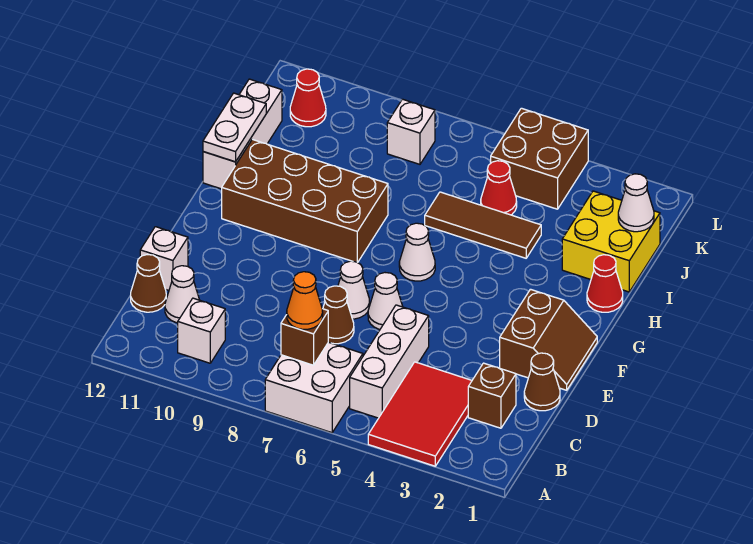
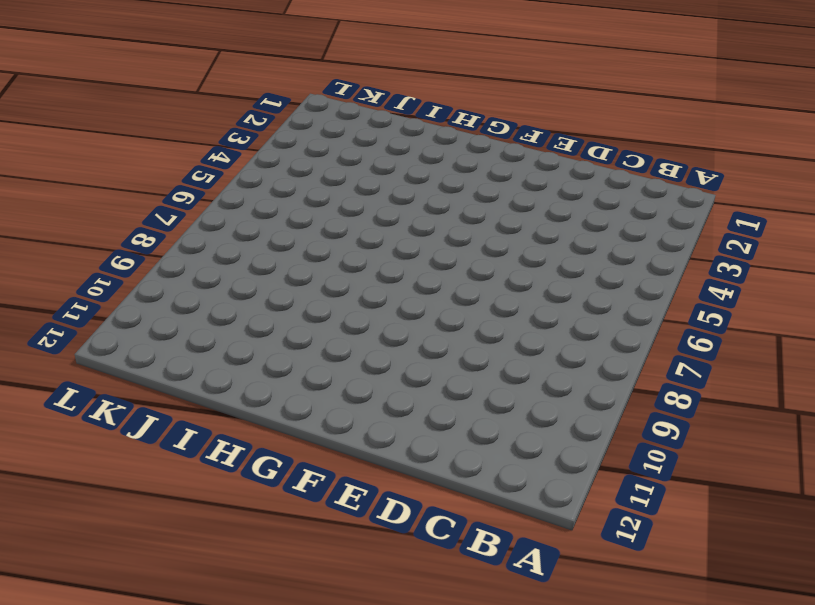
none -> red tile A3:C4 level 1
none -> white brick A6:B7 level 1
none -> white brick B5:D5 level 1

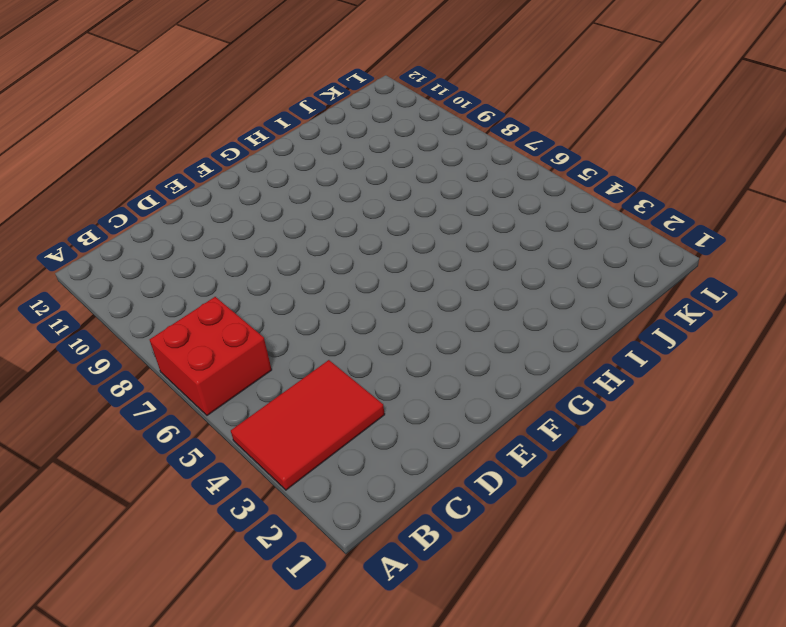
red brick A6:B7 level 1 -> white brick A6:B7 level 1
none -> white brick B5:D5 level 1
none -> white brick B10 level 1
none -> brown brick C2 level 1

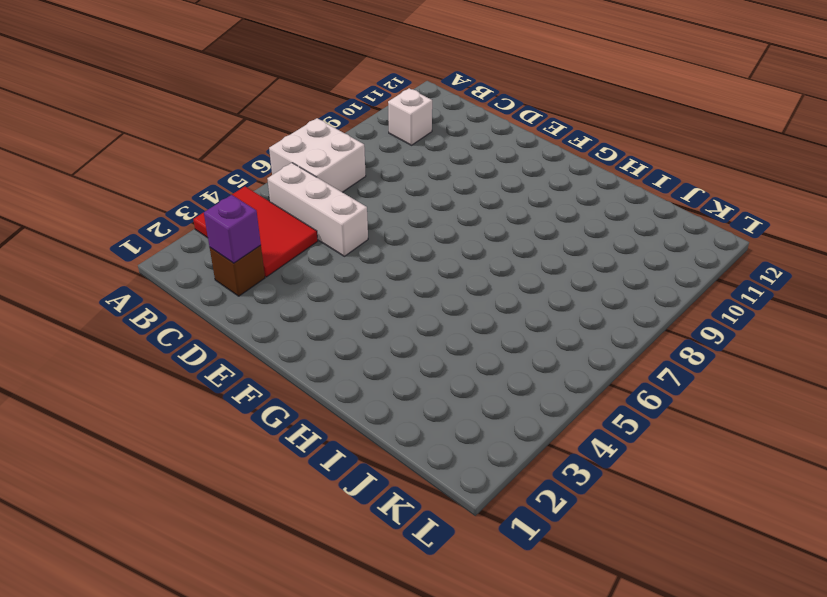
purple brick C2 level 2 -> none
none -> white cone C11 level 1
none -> brown cone C12 level 1
none -> brown cone D1 level 1

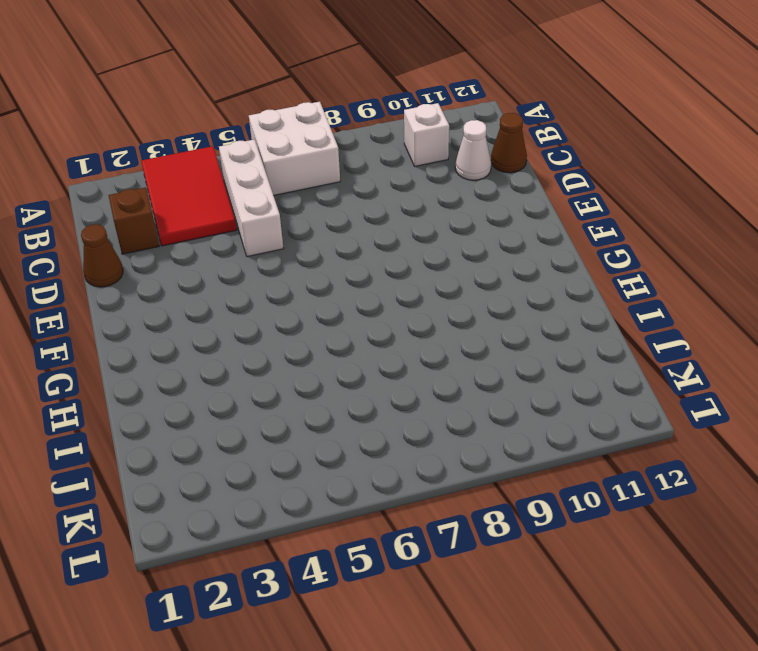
none -> brown cone D7 level 1
none -> white brick D12 level 1
none -> brown slope E1:F2 level 1 top 2

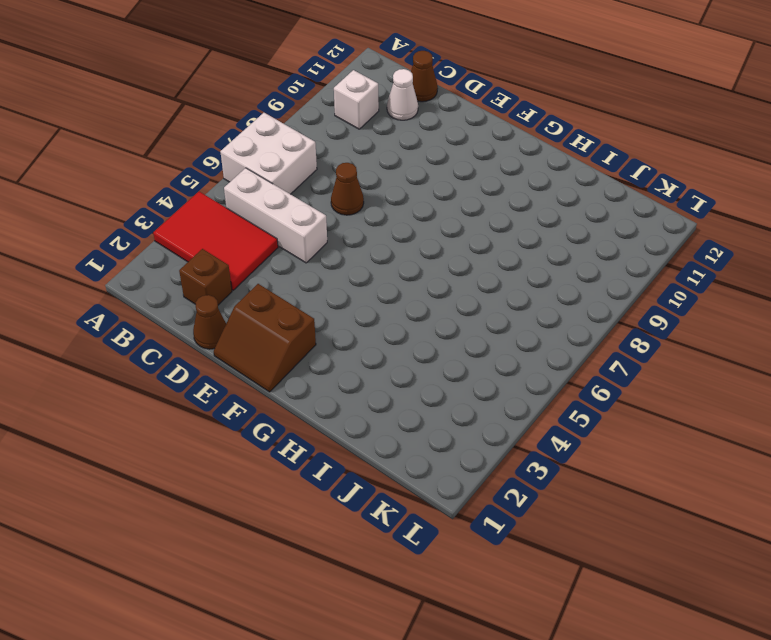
none -> white brick D12 level 1
none -> white cone E6 level 1
none -> white cone E7 level 1

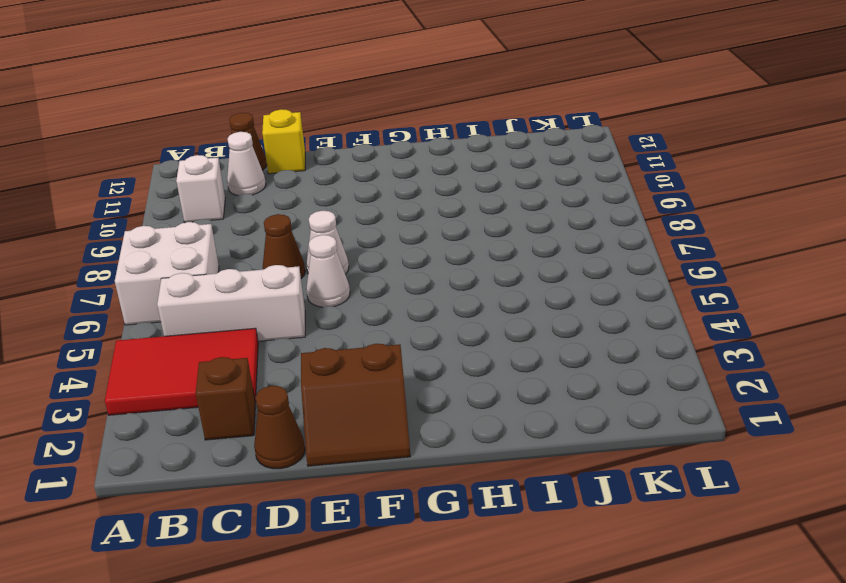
yellow brick D12 level 1 -> white brick D12 level 1
none -> white cone G6 level 1
none -> brown brick G8:H11 level 1
none -> red cone H1 level 1

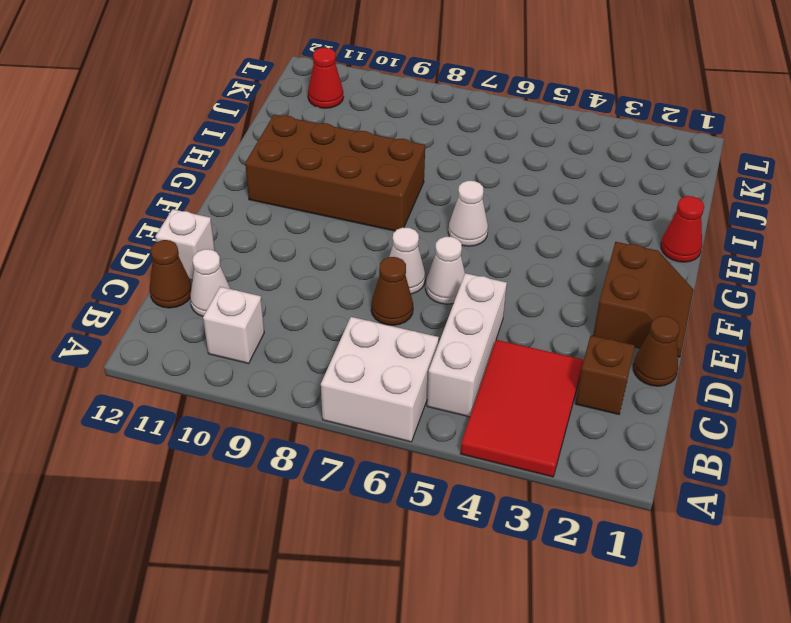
none -> white brick H12:J12 level 1
none -> yellow brick I1:J2 level 1
none -> brown tile I4:I6 level 1

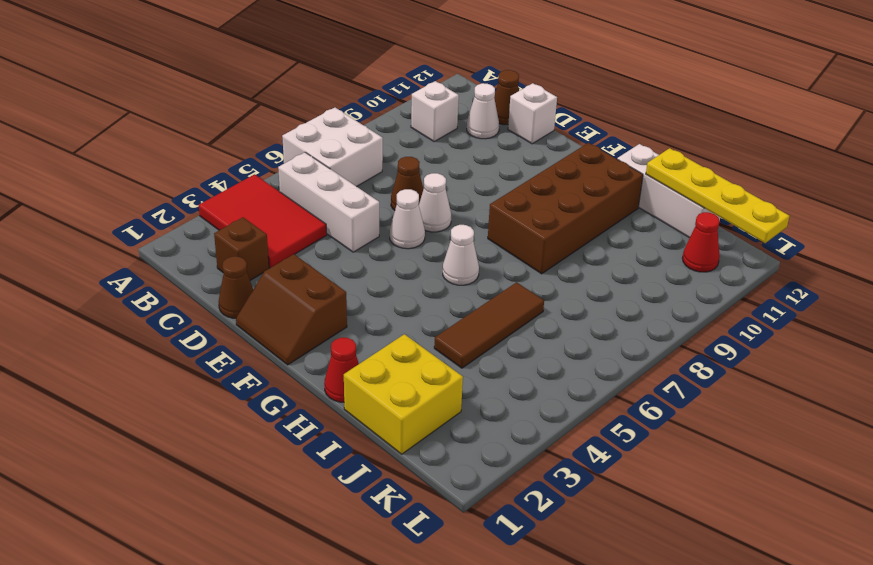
yellow plate I12:L12 level 2 -> white plate H12:I12 level 2
none -> red cone J5 level 1
none -> brown brick K4:L5 level 1
none -> white brick K8 level 1

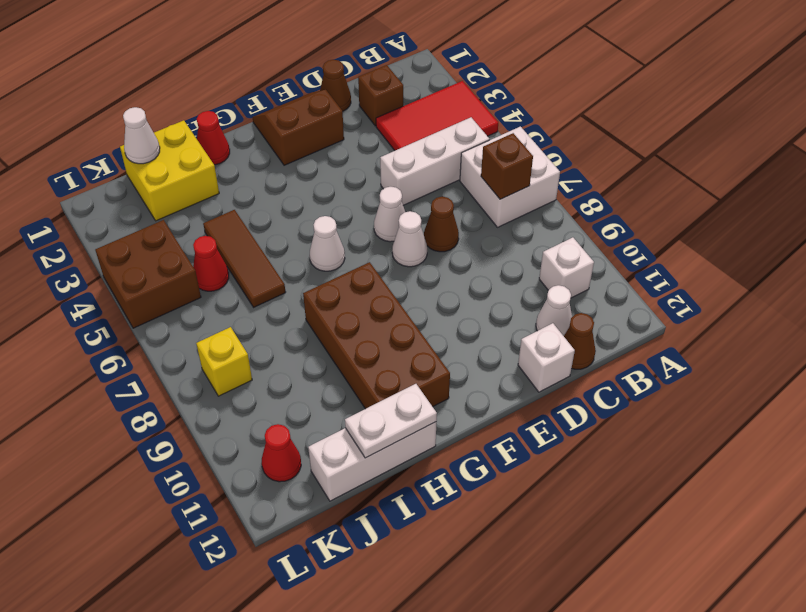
yellow brick K8 level 1 -> white brick K8 level 1
none -> orange cone B7 level 3

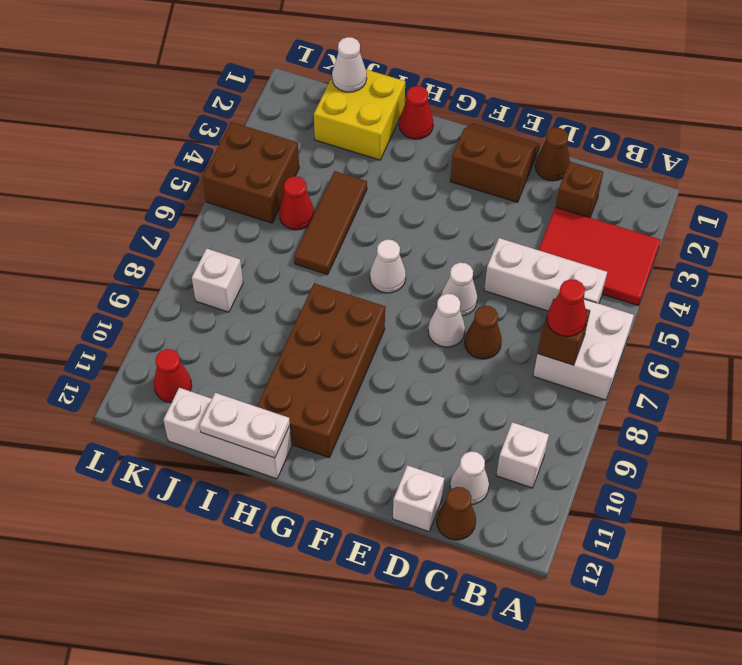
red cone B7 level 3 -> orange cone B7 level 3

